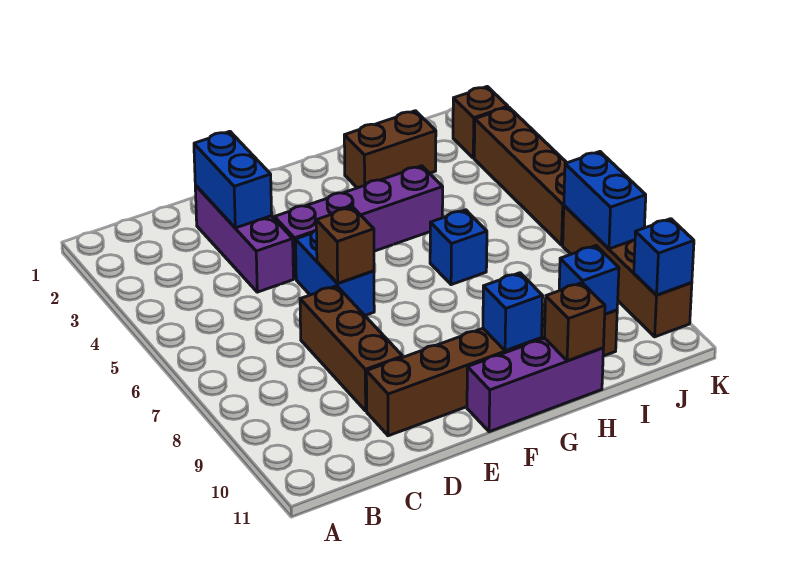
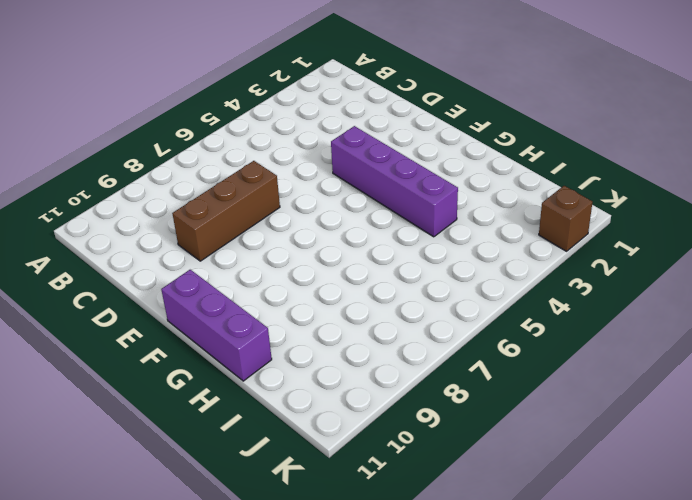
none -> purple brick D2:D4 level 1
none -> brown brick D10:I10 level 1
none -> blue brick E5:E6 level 1

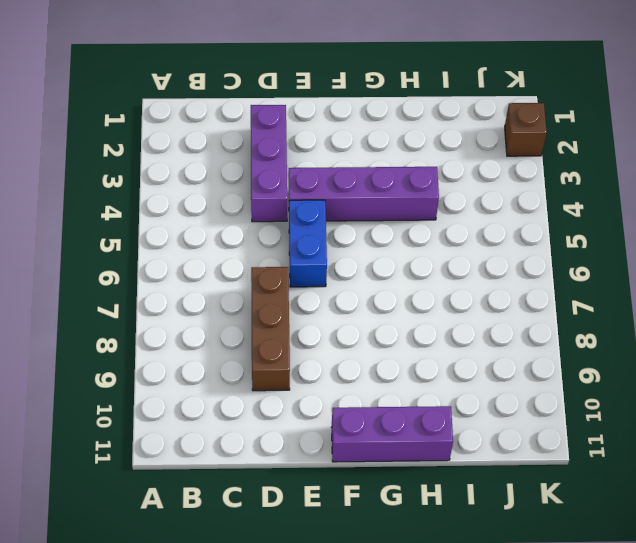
none -> brown brick D10:I10 level 1
none -> brown brick H2:I2 level 1
none -> blue brick H6 level 1

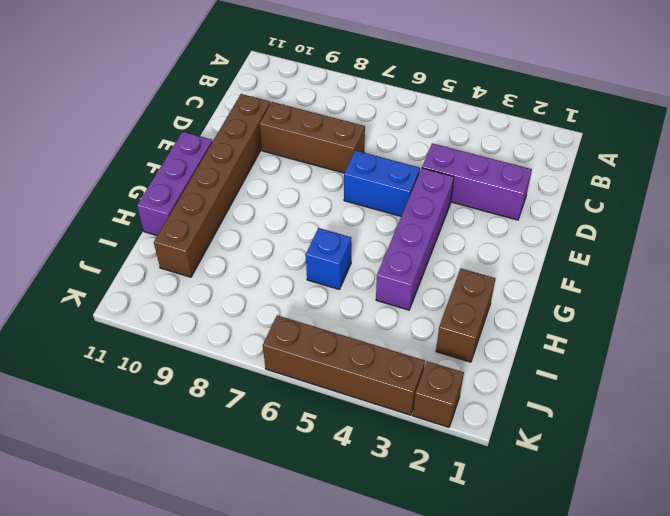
none -> brown brick K7:K10 level 1
none -> blue brick D2:D3 level 2
none -> brown brick E6 level 2

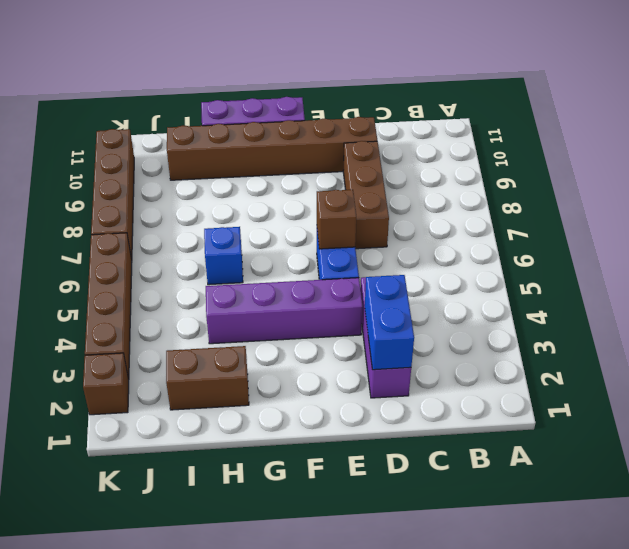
none -> blue brick G10 level 2
none -> brown brick H11 level 2
none -> blue brick I10 level 2

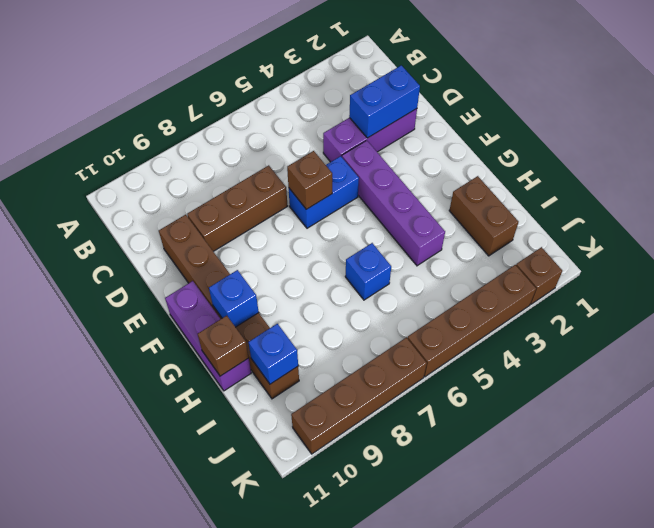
none -> blue brick K7:K8 level 2
none -> blue brick K10 level 2

